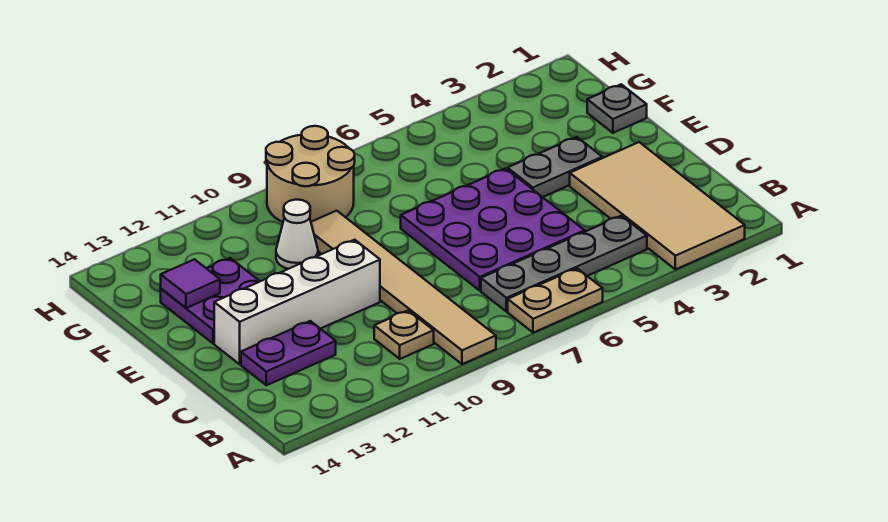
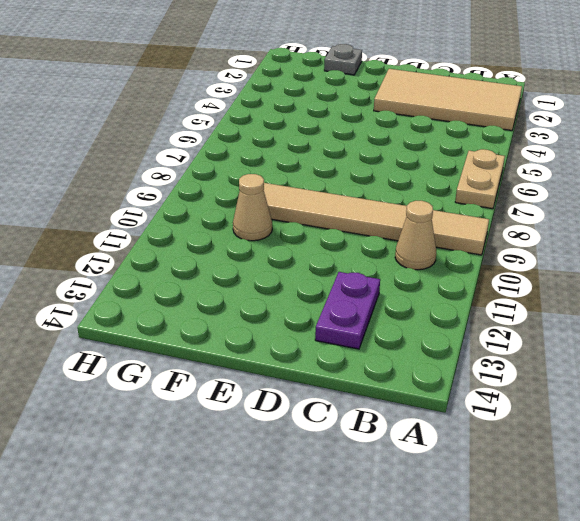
tan cone B10 level 1 -> tan plate B10 level 1
tan cone F10 level 1 -> white cone F10 level 1
none -> grey plate B4:B7 level 1
none -> purple plate C5:E7 level 1
none -> white brick D10:D13 level 1

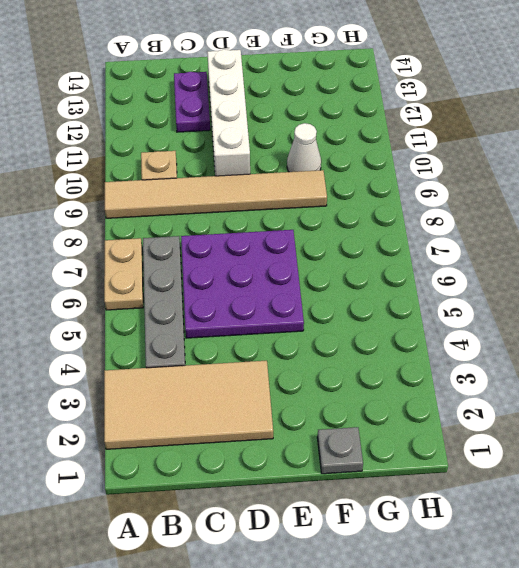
none -> grey plate E3:E4 level 1
none -> purple plate E12:F13 level 1
none -> tan round brick G8:H9 level 1

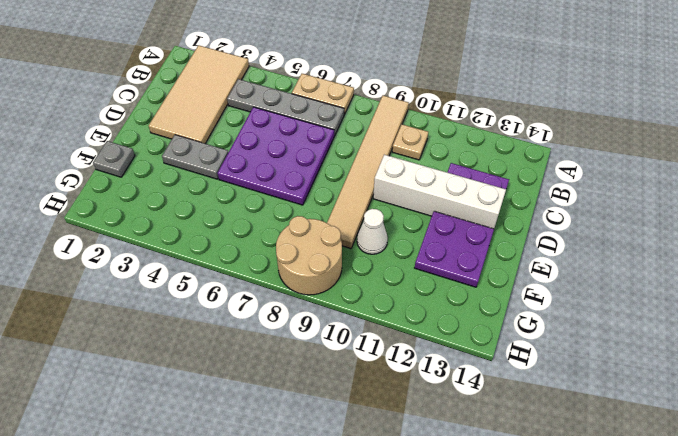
none -> purple tile F13 level 2

